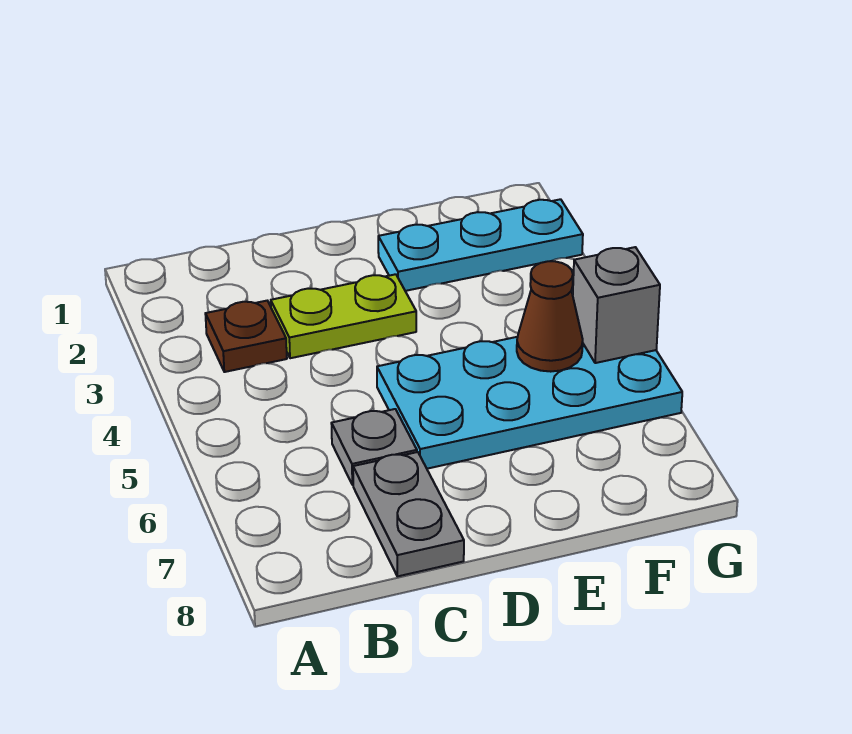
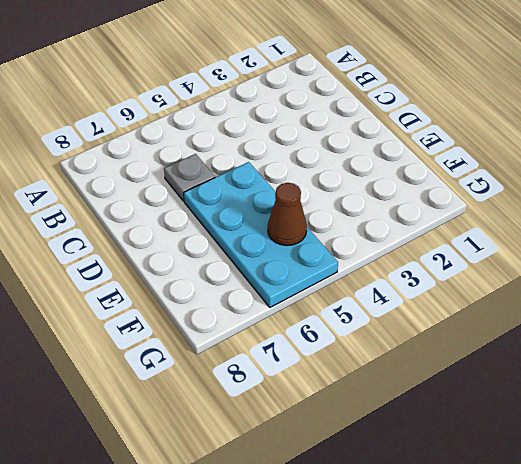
none -> brown plate B3 level 1
none -> lime plate C3:D3 level 1

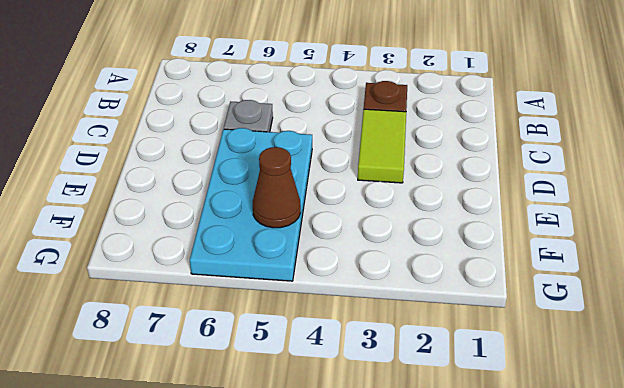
lime tile C3:D3 level 1 -> lime plate C3:D3 level 1
none -> grey plate C7:C8 level 1
none -> cyan plate E2:G2 level 1

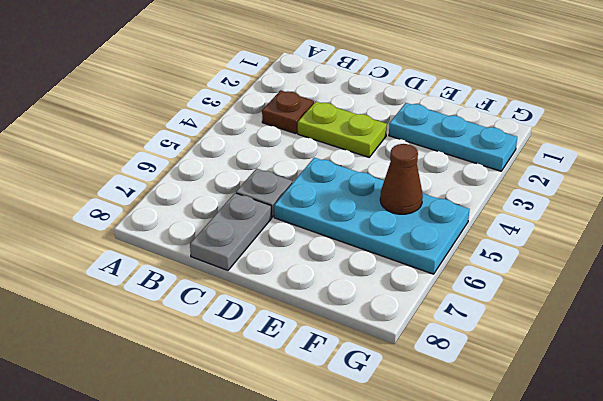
none -> grey brick G5 level 2

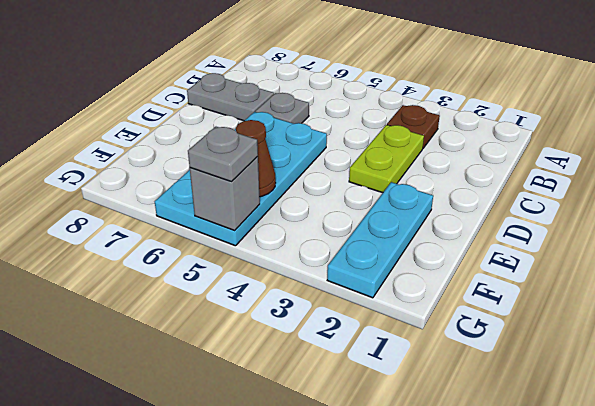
grey plate G5 level 3 -> none

